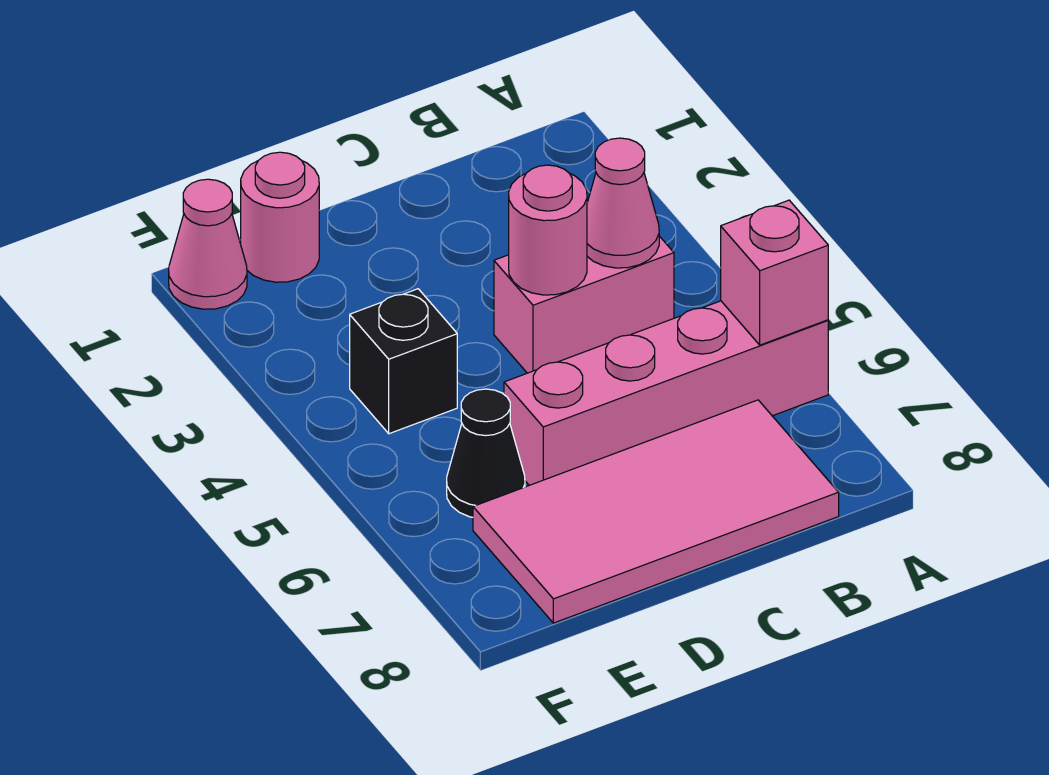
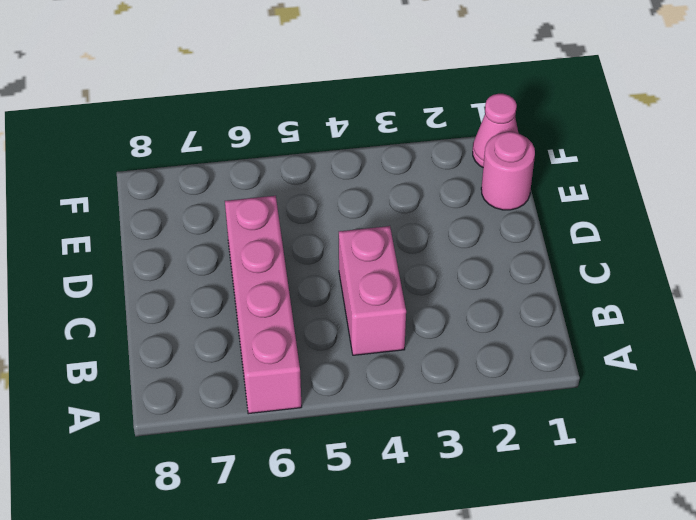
none -> pink tile B7:E8 level 1
none -> black brick E4 level 1

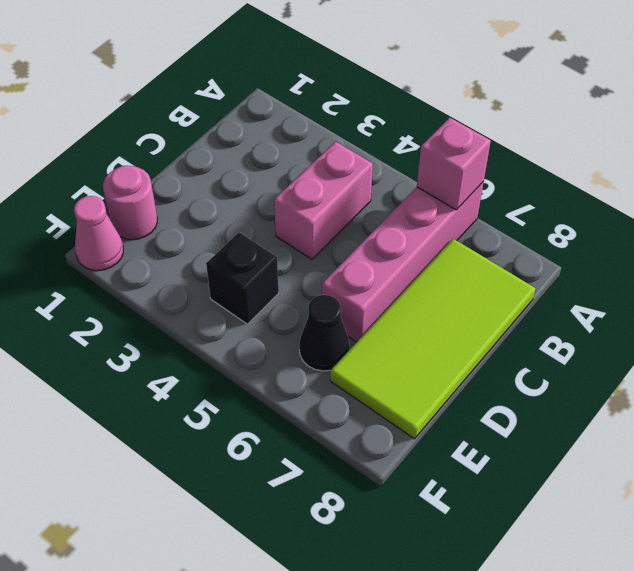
lime tile B7:E8 level 1 -> pink tile B7:E8 level 1
none -> pink cone B4 level 2
none -> pink round brick C4 level 2

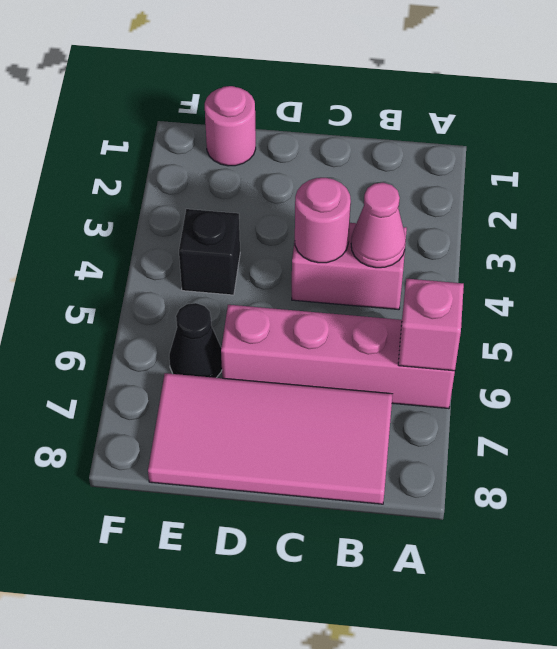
none -> pink cone F1 level 1

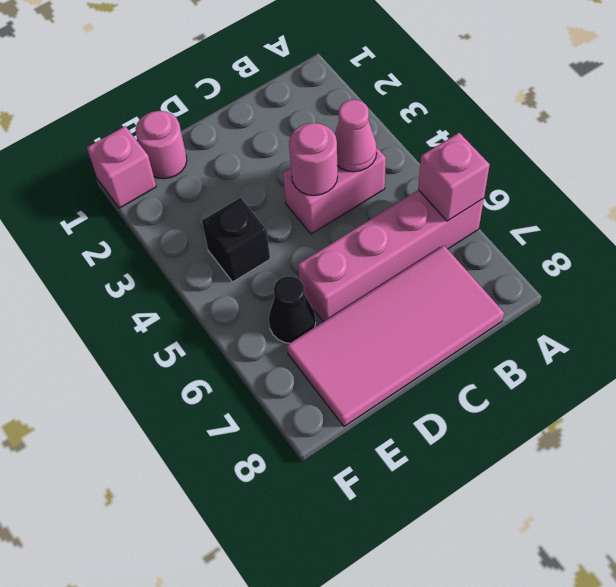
pink brick F1 level 1 -> pink cone F1 level 1

